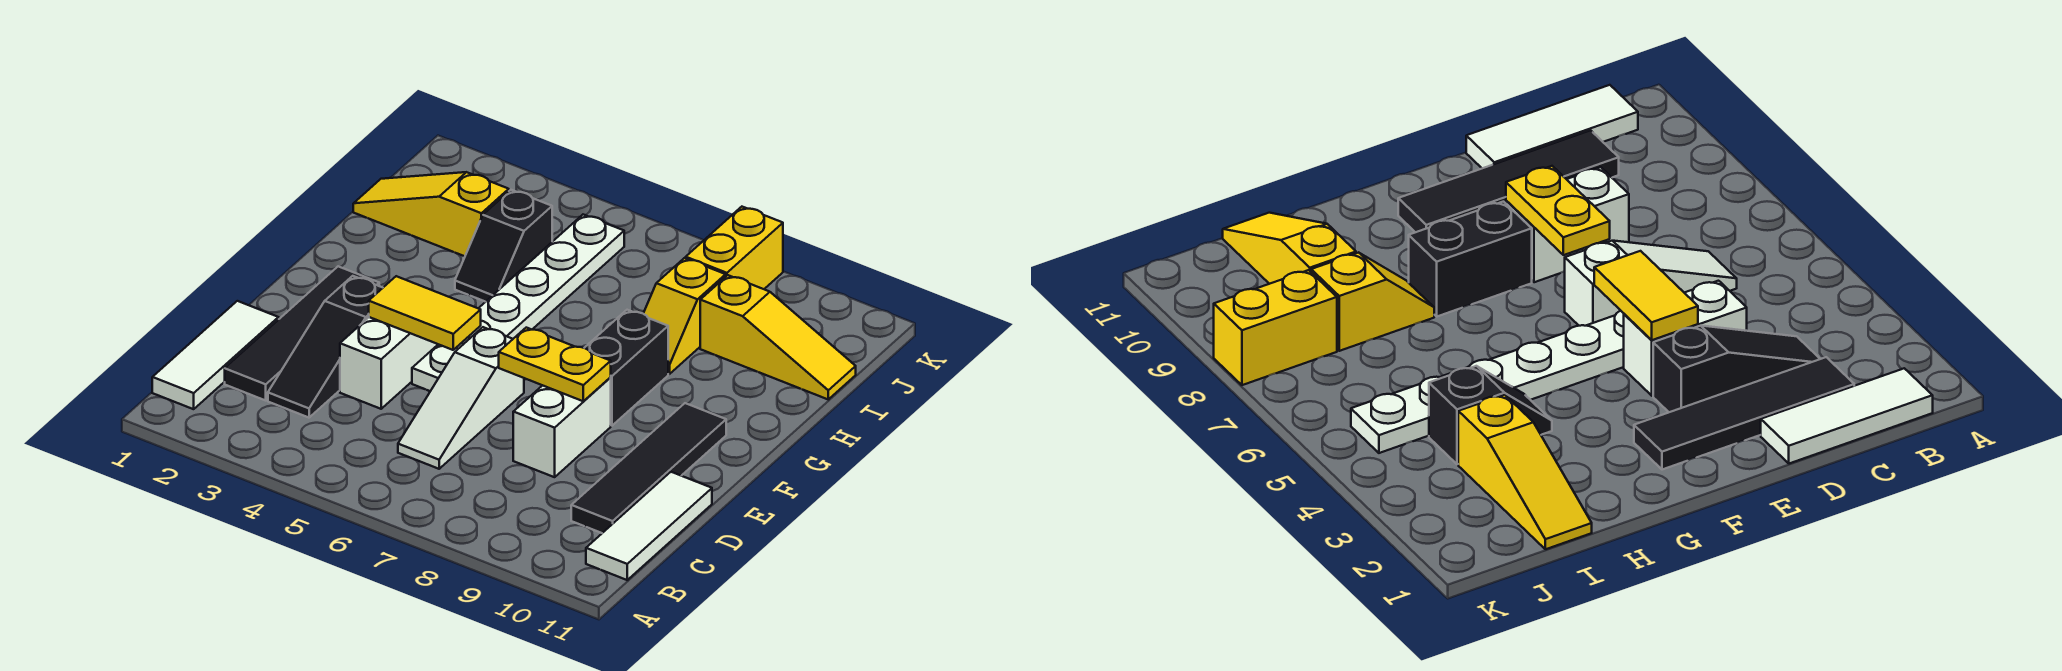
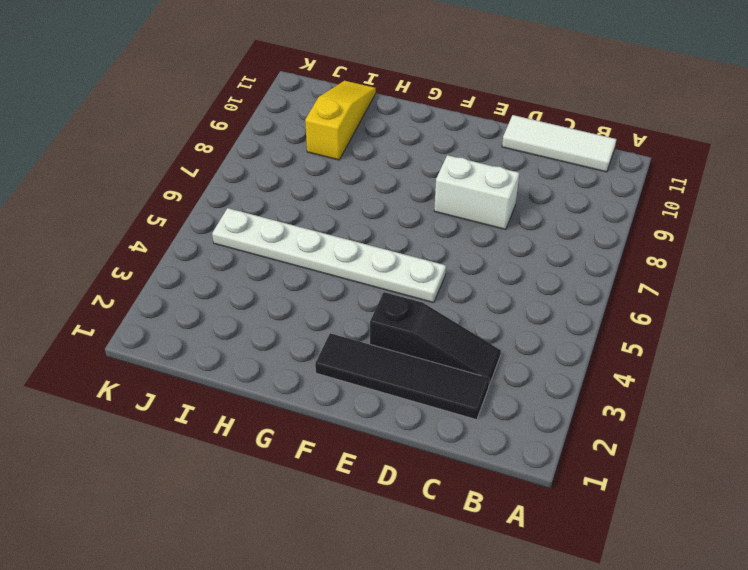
none -> white tile B1:D1 level 1
none -> white slope C6:E6 level 1 top E
none -> black tile C10:F10 level 1

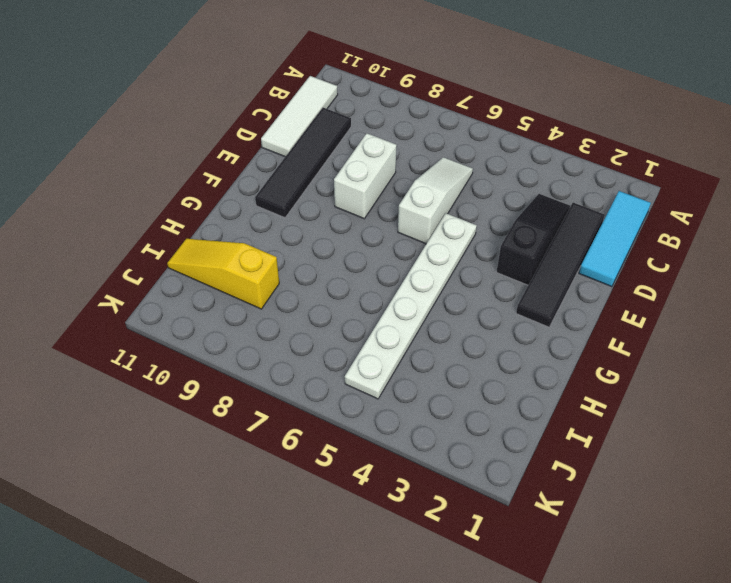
cyan tile B1:D1 level 1 -> white tile B1:D1 level 1
none -> white brick D4:E4 level 1
none -> black brick F8:G8 level 1
none -> black slope H4:I4 level 1 top I

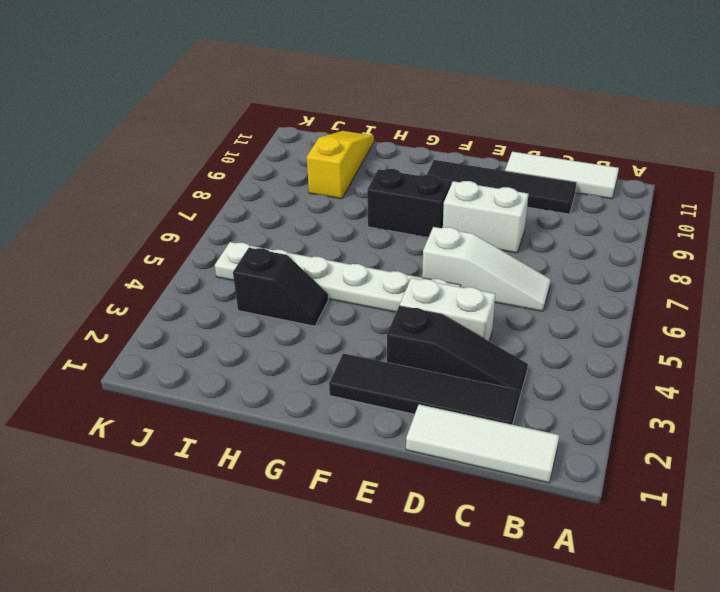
none -> yellow slope H8:I8 level 1 top I
none -> yellow slope I1:I3 level 1 top 3
none -> yellow brick J8:K8 level 1

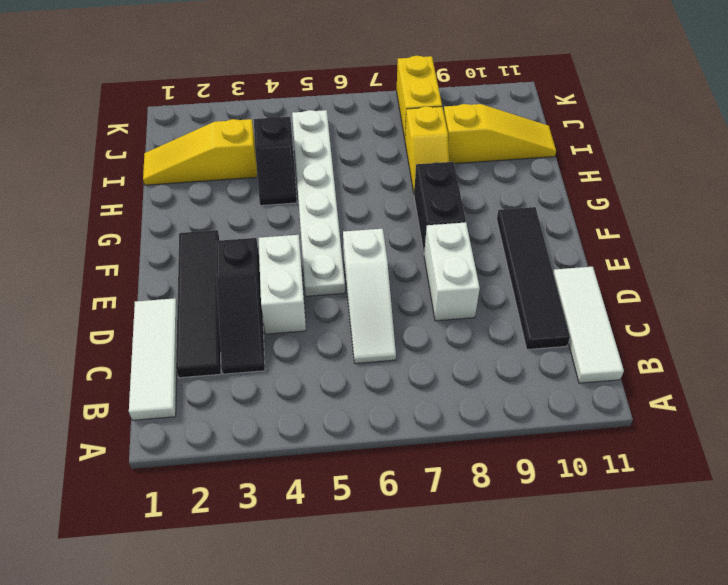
none -> yellow tile E4:E5 level 2
none -> yellow plate E7:E8 level 2

